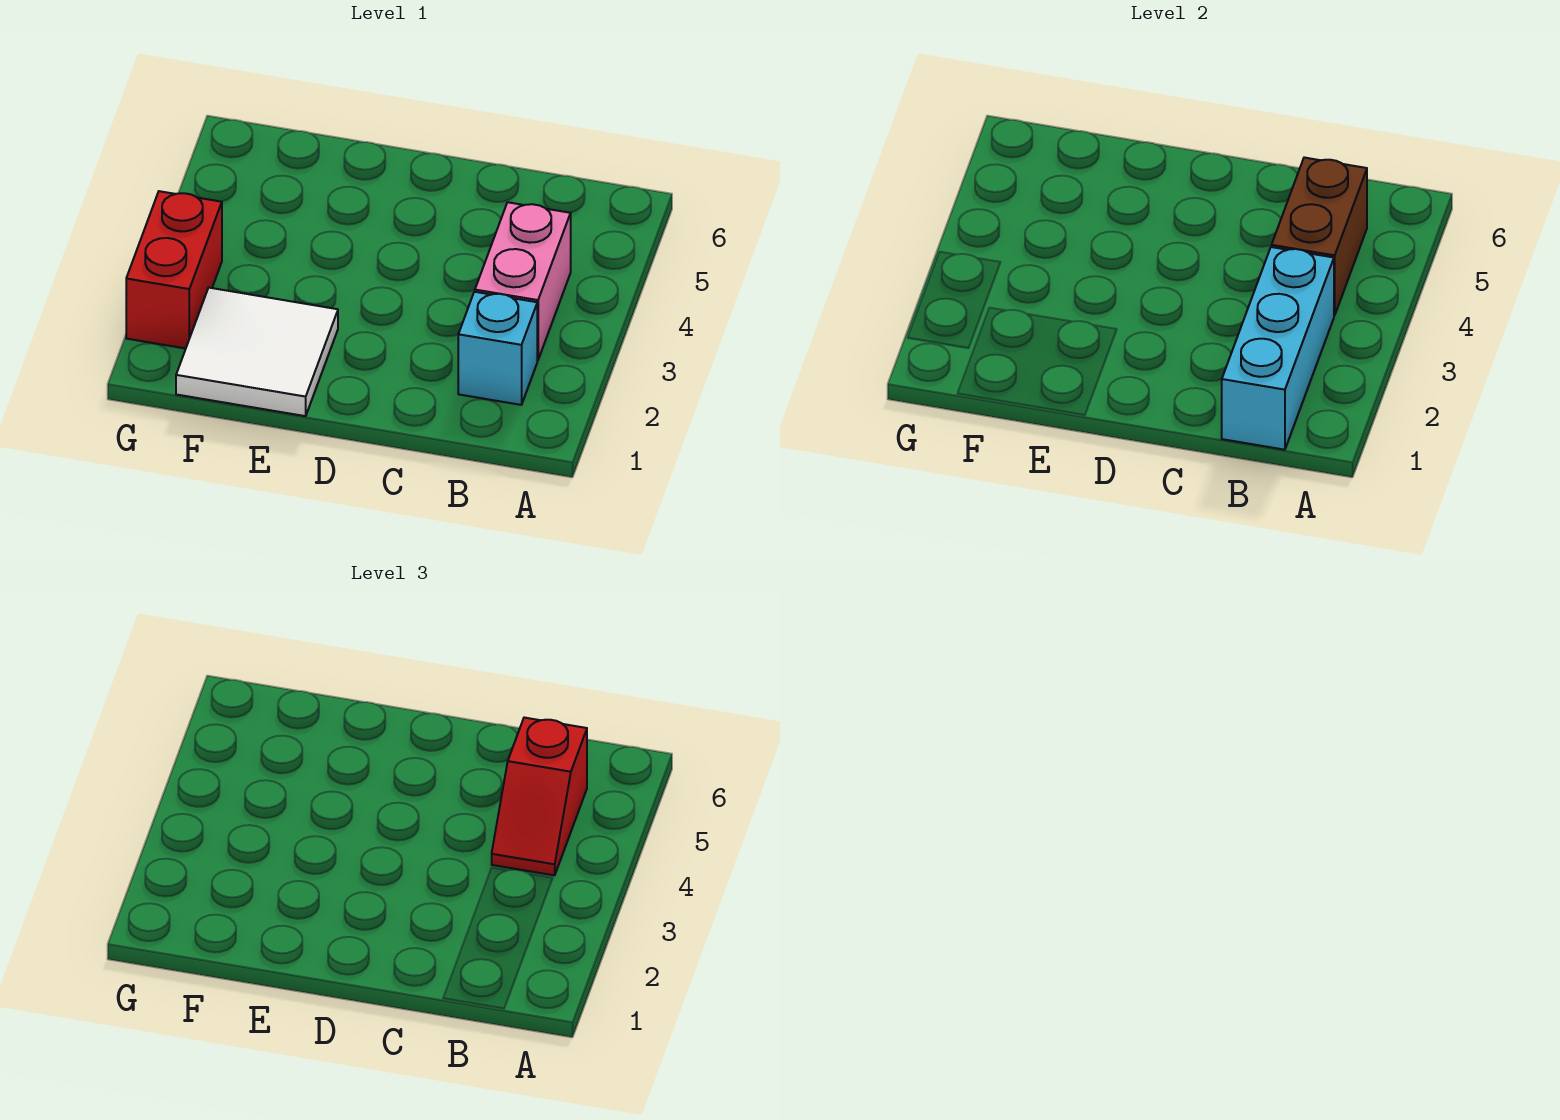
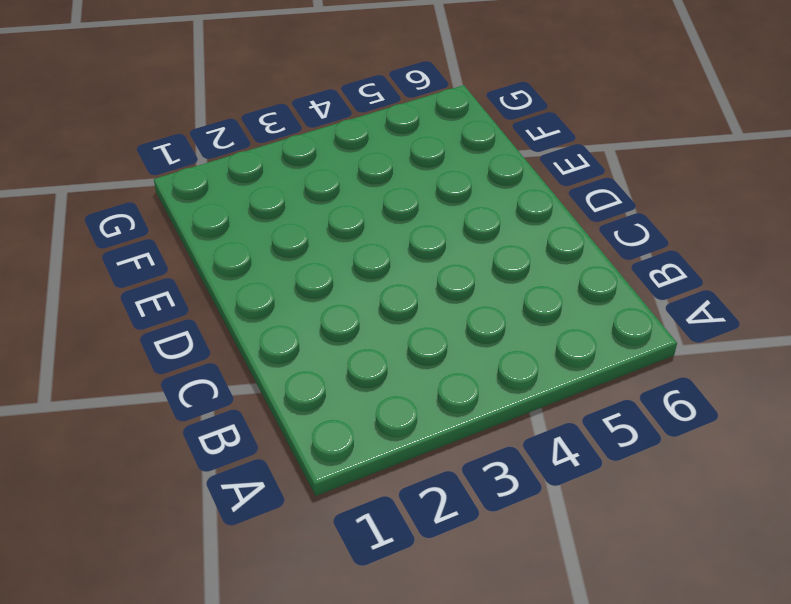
none -> cyan brick B2 level 1
none -> pink brick B3:B4 level 1

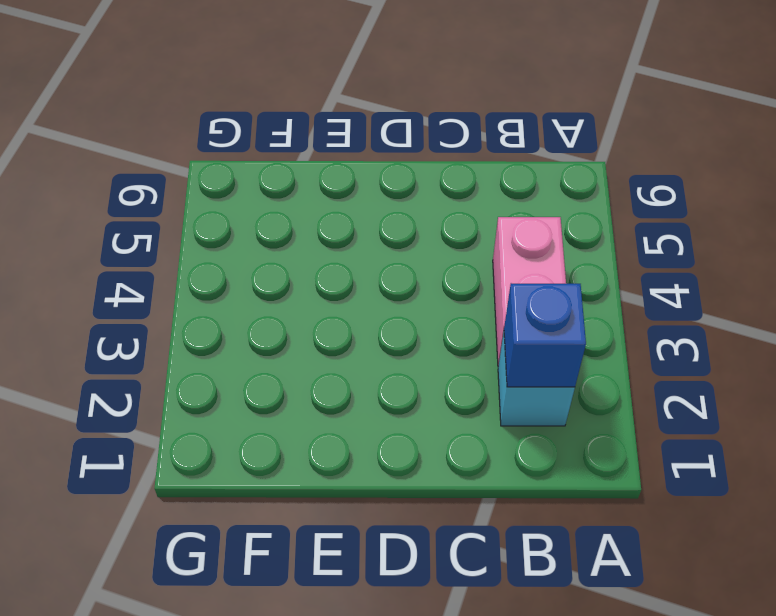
blue brick B2 level 2 -> cyan brick B1:B3 level 2
none -> white tile E1:F2 level 1
none -> red brick G2:G3 level 1

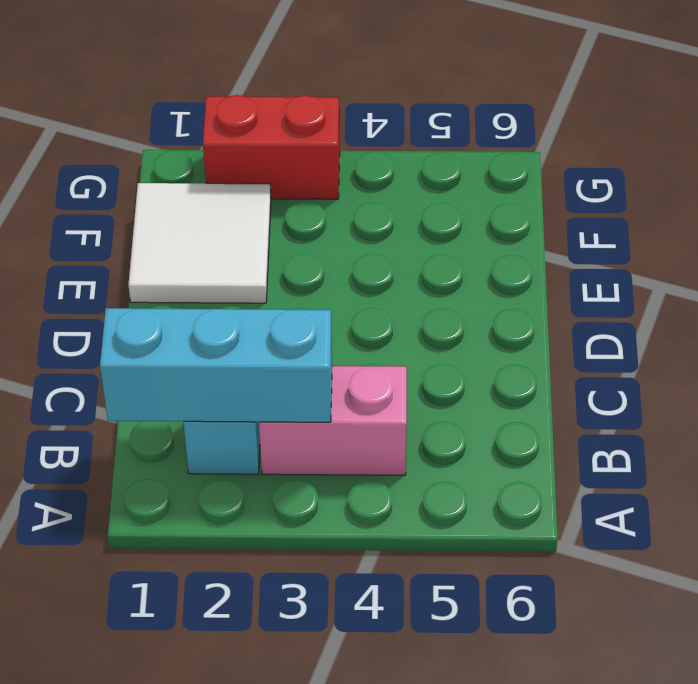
none -> brown brick B4:B5 level 2
none -> red slope B4:B5 level 3 top 5

